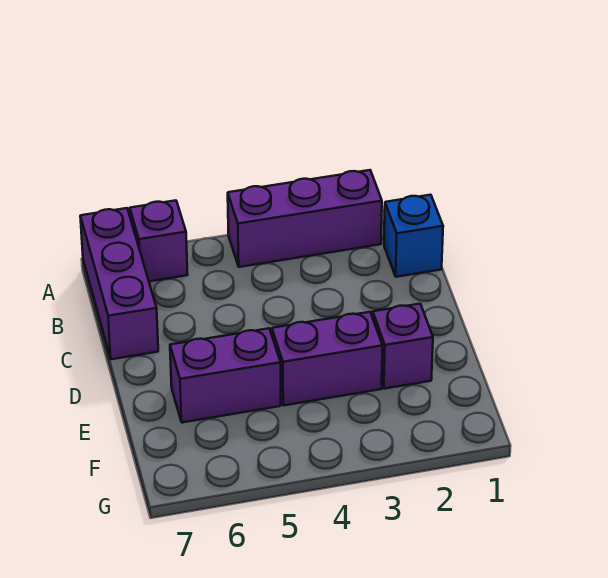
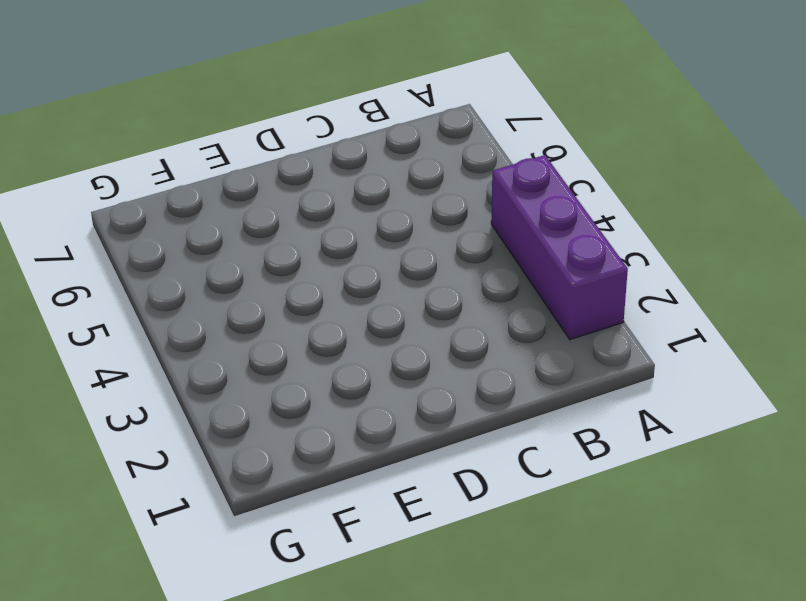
none -> purple brick A6 level 1
none -> purple brick A7:C7 level 1

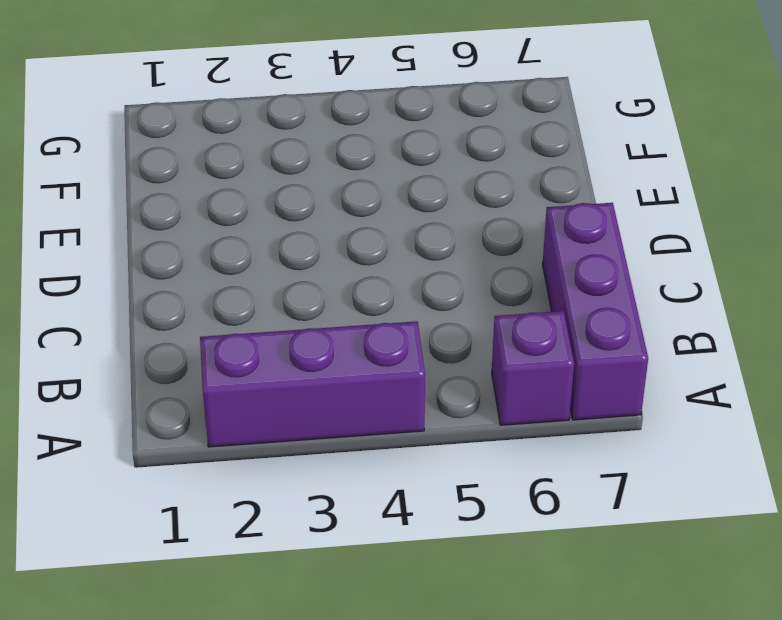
none -> blue brick B1 level 1
none -> purple brick E2 level 1

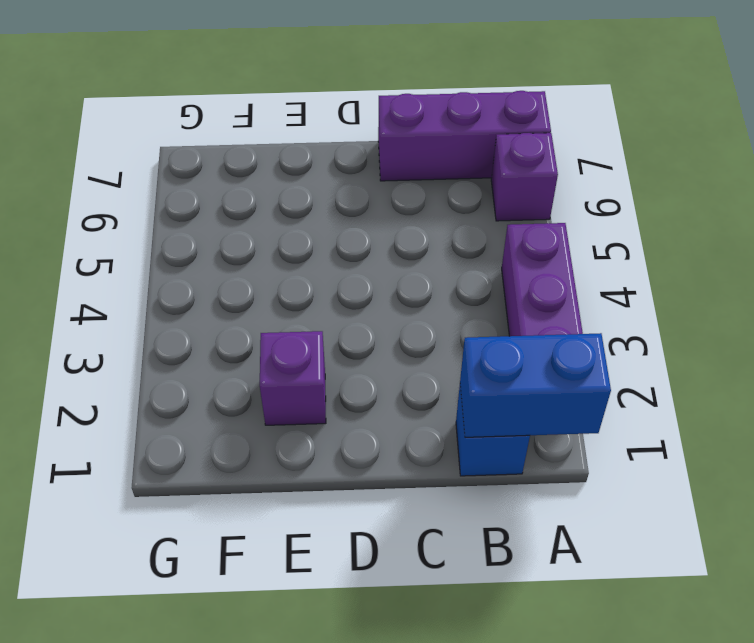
blue brick A1:B1 level 2 -> none
none -> purple brick E3:E4 level 1
none -> purple brick E5:E6 level 1

